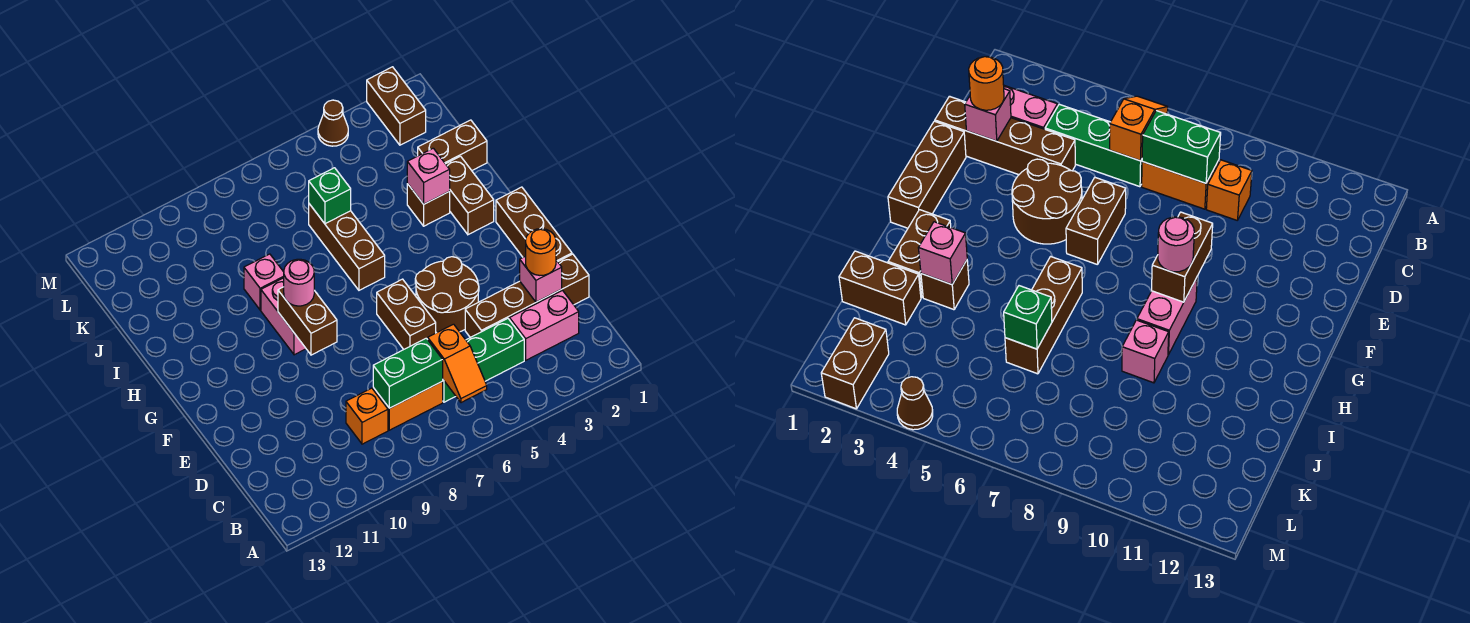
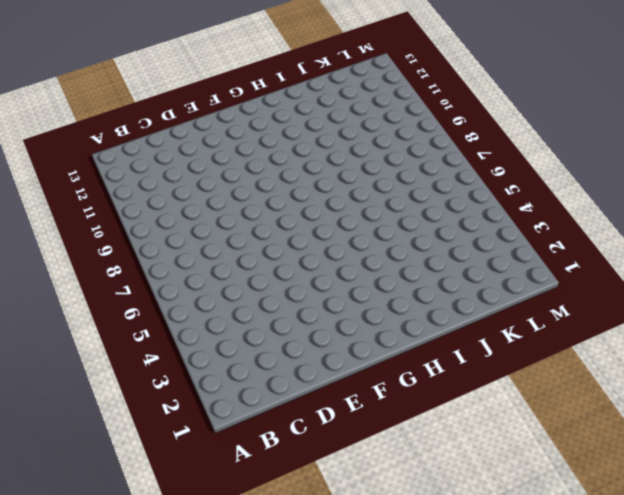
none -> pink brick C2:C3 level 1
none -> green brick C4:C6 level 1
none -> orange brick C7:C8 level 1

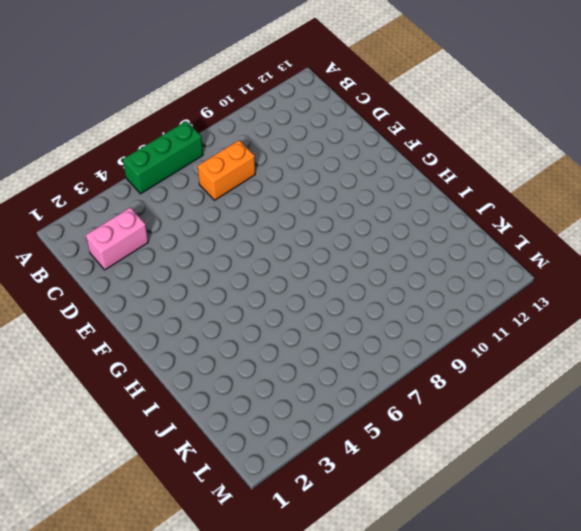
green brick A5:A7 level 1 -> green brick C4:C6 level 1
none -> orange brick C9 level 1
none -> brown brick D1:D4 level 1
none -> brown brick E1:G1 level 1

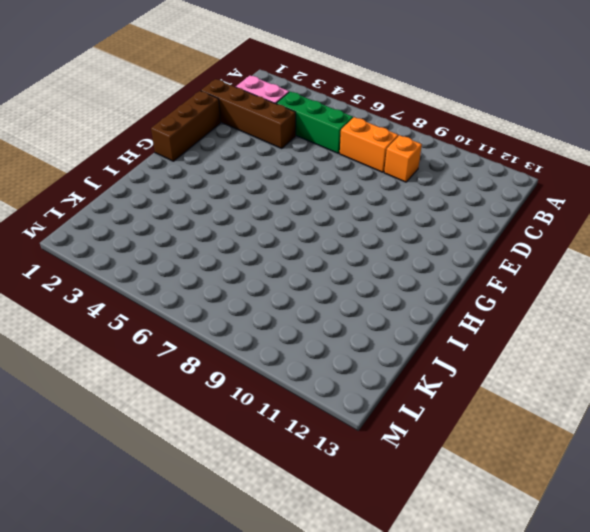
none -> brown round brick E4:F5 level 1
none -> brown brick E6:F6 level 1
none -> pink brick G9:H9 level 1

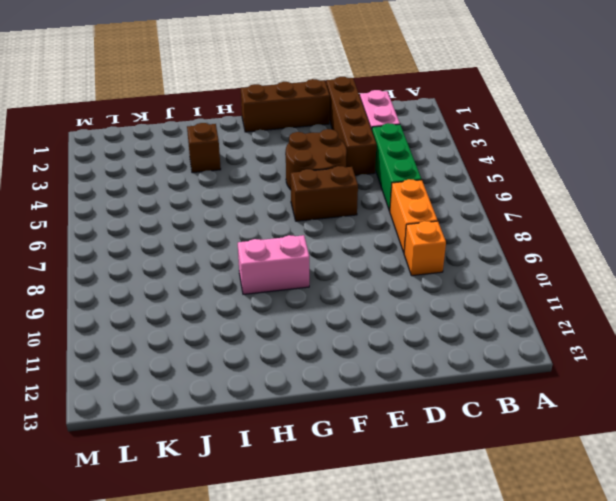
none -> brown brick H2:I2 level 1
none -> brown brick H6:J6 level 1
none -> pink brick I9 level 1

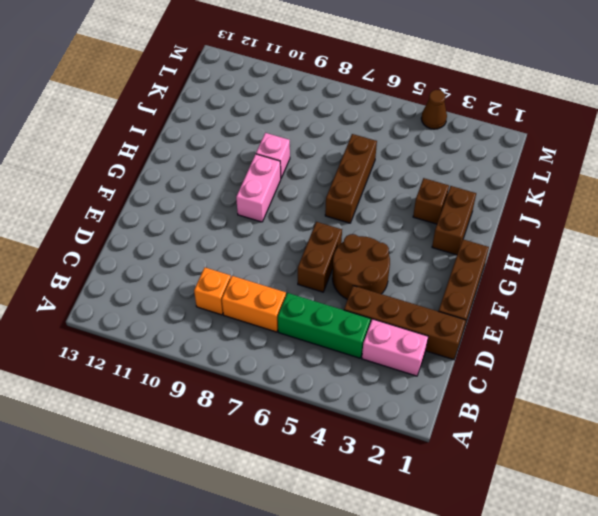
none -> brown brick J1:J2 level 1
none -> brown brick L2:M2 level 1
none -> orange slope B6:C6 level 2 top C

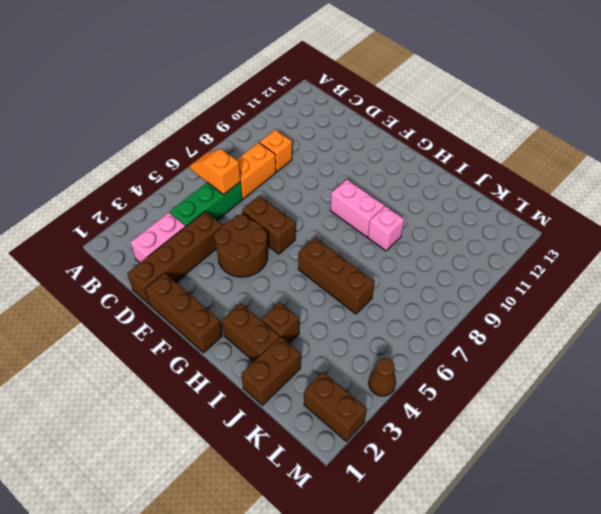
none -> green brick C7:C8 level 2
none -> pink brick D2 level 2
none -> brown brick F9:G9 level 2

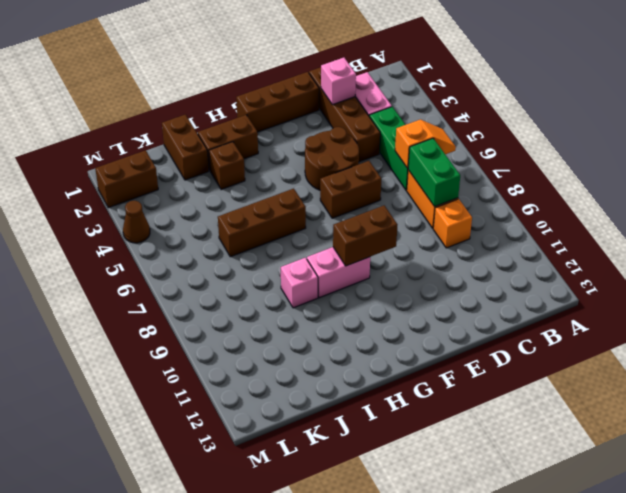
none -> pink brick I3 level 2
none -> green brick J6 level 2
none -> orange round brick D2 level 3

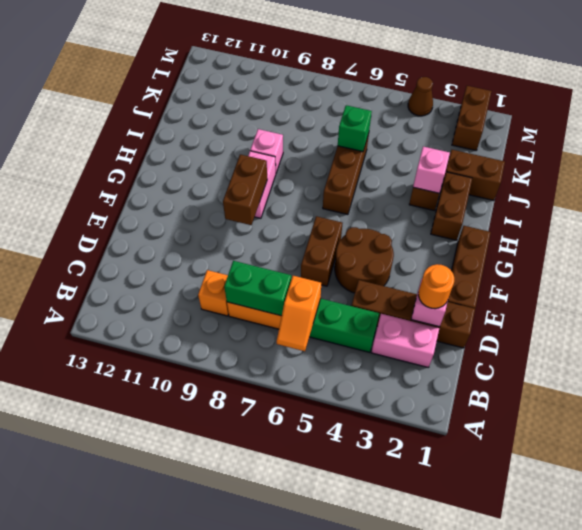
none -> pink round brick G9 level 3

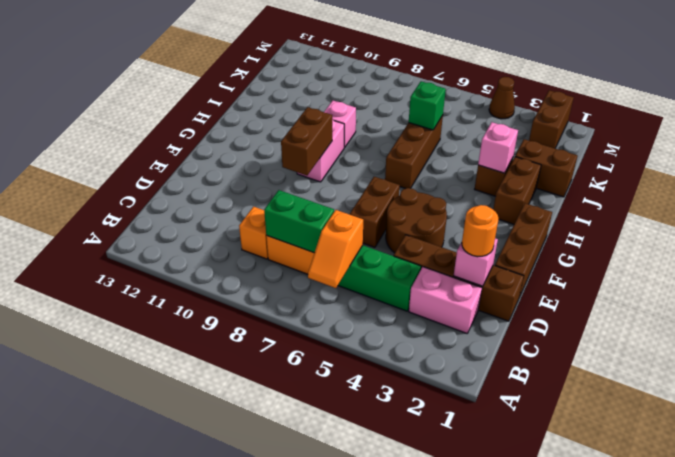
none -> pink round brick G9 level 3

